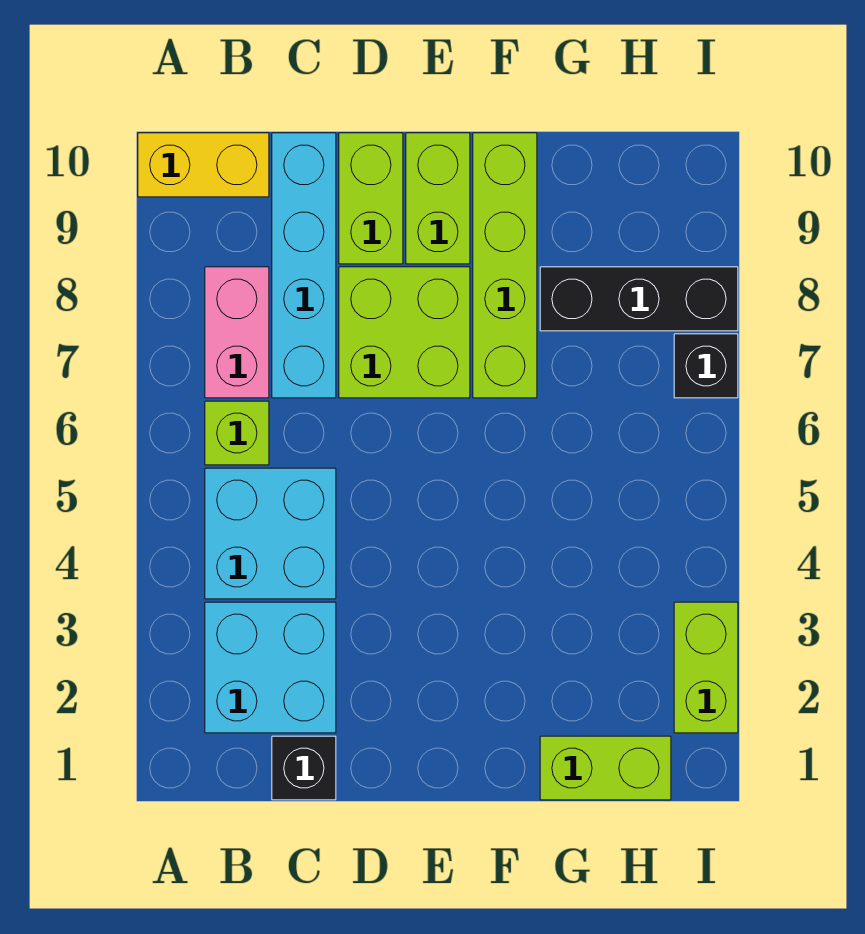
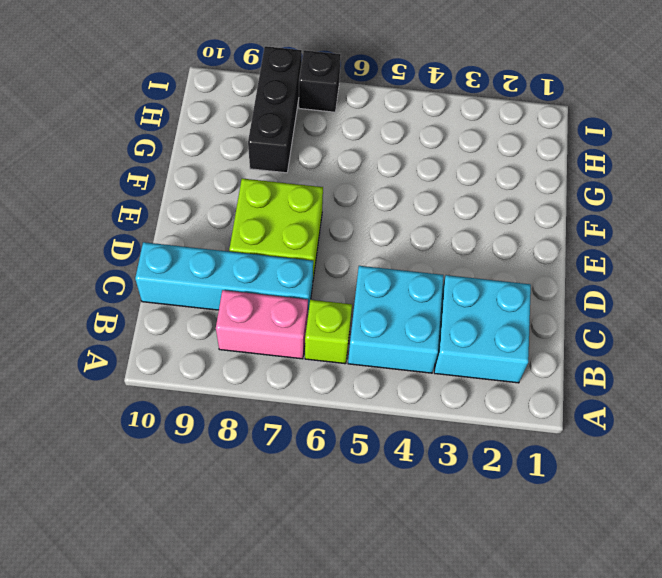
none -> yellow brick A10:B10 level 1
none -> black brick C1 level 1
none -> lime brick D9:D10 level 1

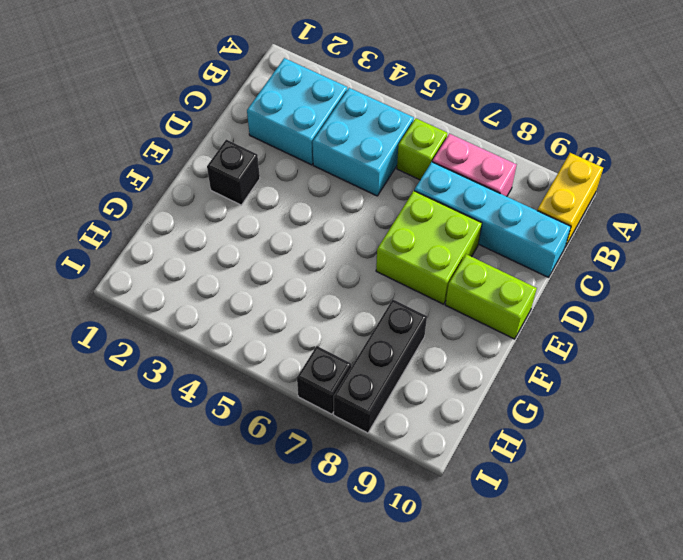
black brick E2 level 1 -> black brick C1 level 1
none -> lime brick D9:D10 level 1
none -> lime brick F7:F10 level 1
none -> lime brick G1:H1 level 1

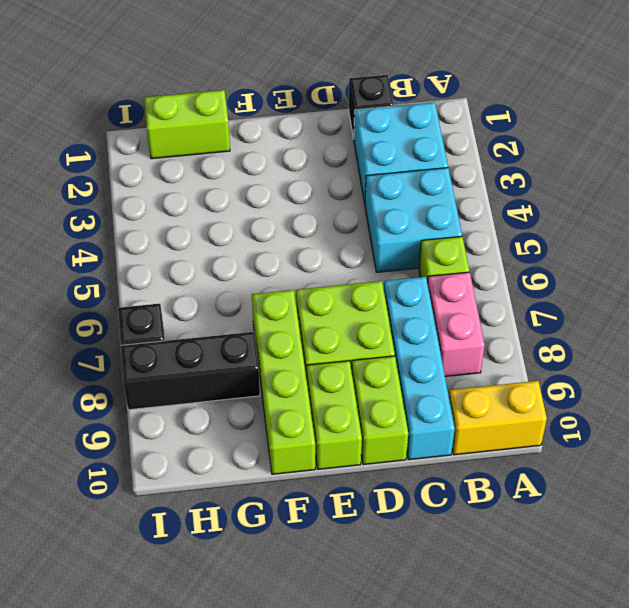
none -> lime brick I2:I3 level 1

